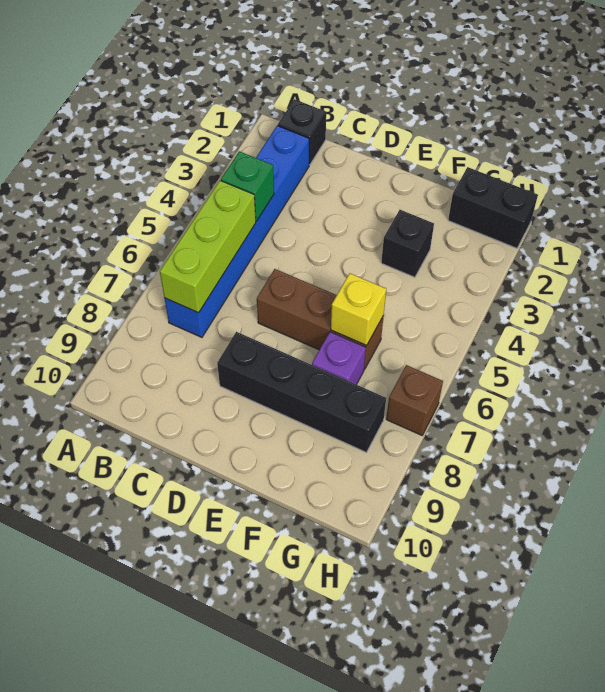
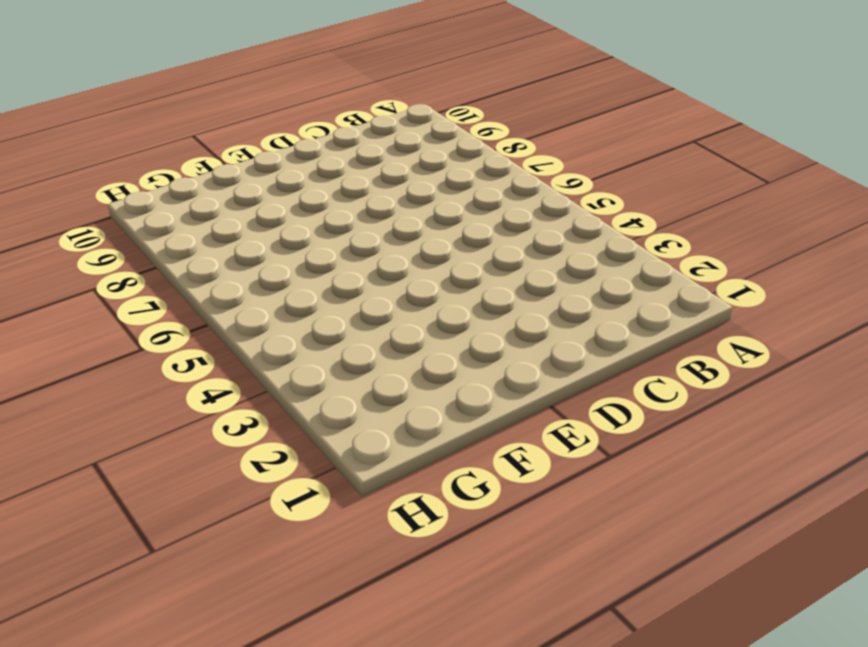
none -> black brick B1 level 1
none -> blue brick B2:B7 level 1

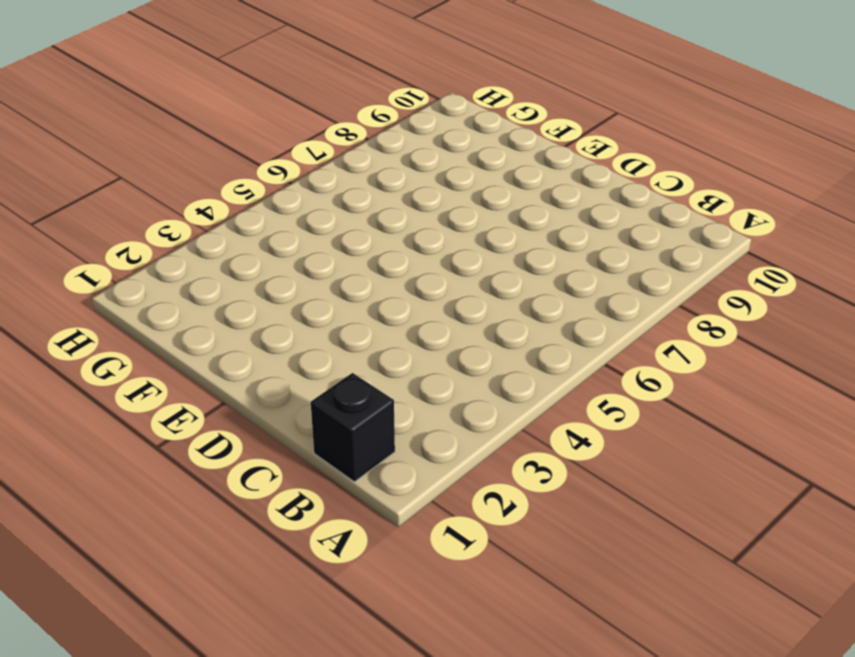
none -> blue brick B2:B7 level 1
none -> brown brick D6:F6 level 1

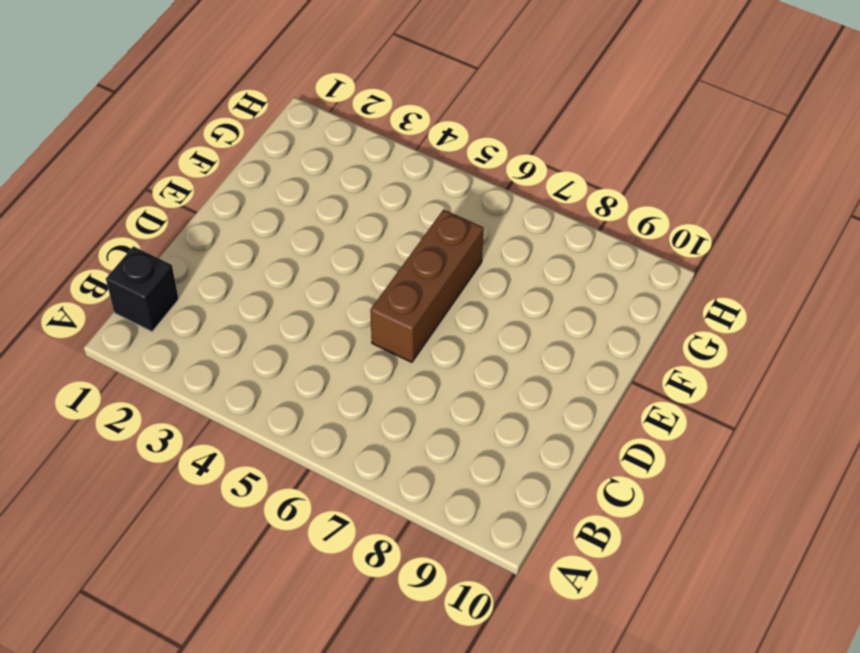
none -> blue brick B2:B7 level 1
none -> black brick D8:G8 level 1

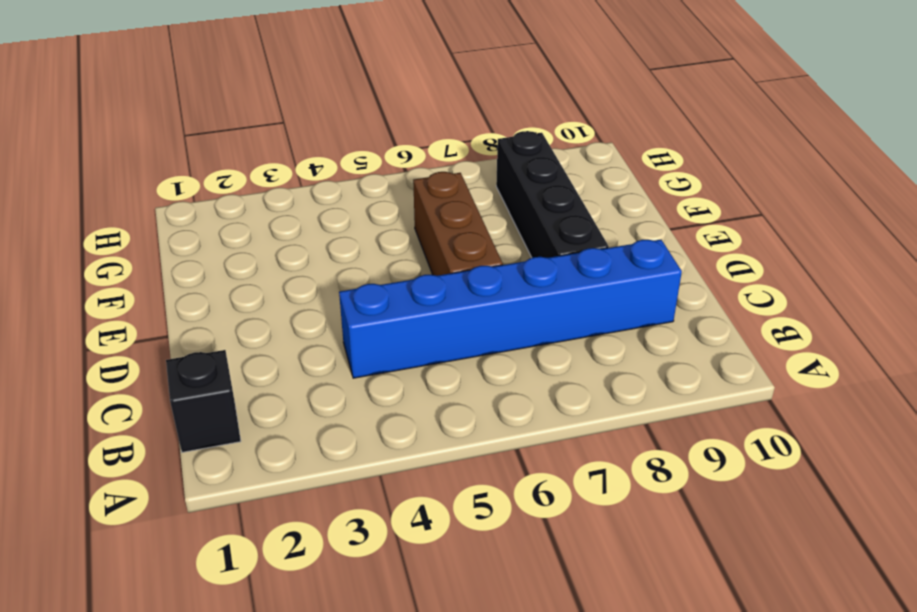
blue brick C4:C9 level 1 -> blue brick B2:B7 level 1
none -> black brick F3 level 1
none -> purple brick F7 level 1

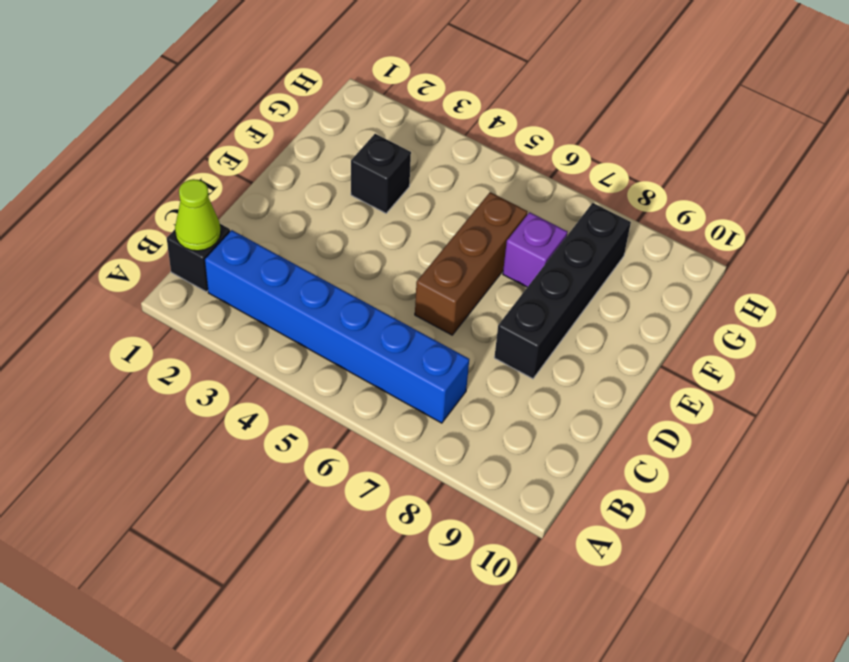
lime cone B1 level 2 -> none
none -> black brick G1:H1 level 1
none -> brown brick H7 level 1

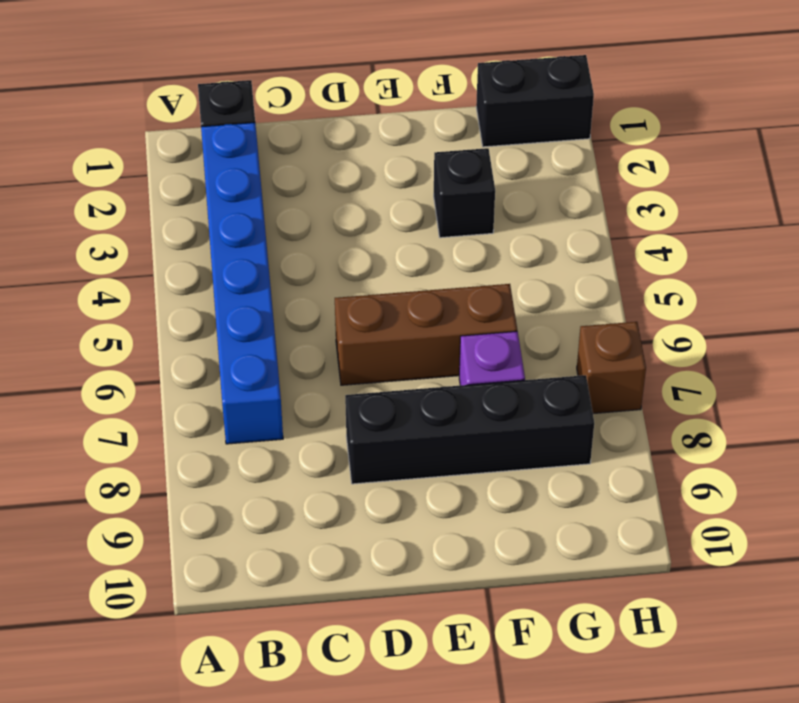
none -> green brick B4 level 2
none -> lime brick B5:B7 level 2

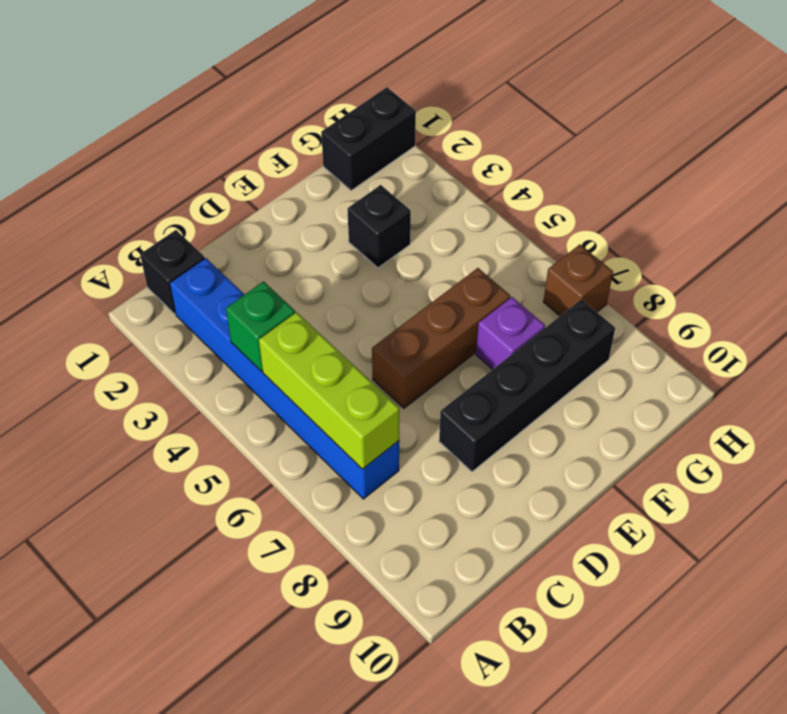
none -> yellow brick F6 level 2

